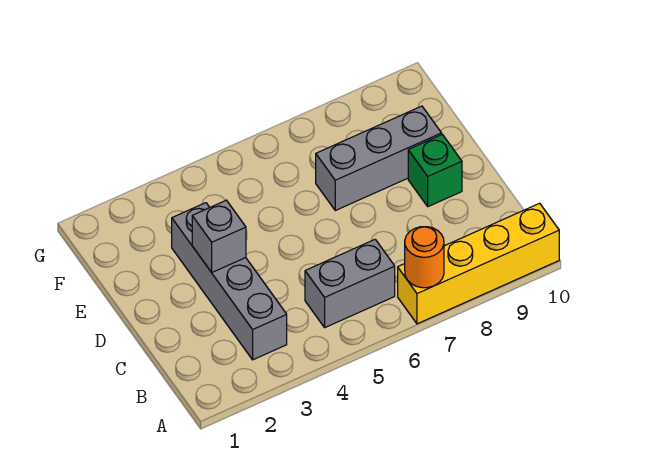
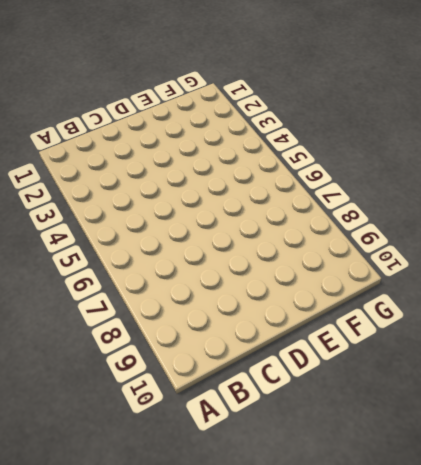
none -> yellow brick A7:A10 level 1
none -> grey brick B3:E3 level 1

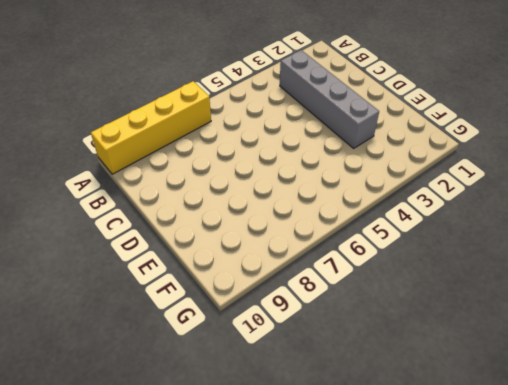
none -> grey brick B5:B6 level 1
none -> green brick D9 level 1

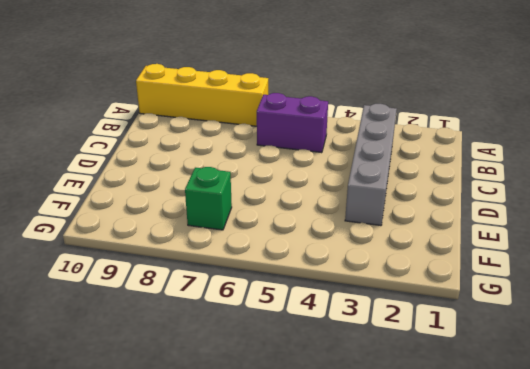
purple brick B5:B6 level 1 -> grey brick B5:B6 level 1
green brick F7 level 1 -> green brick D9 level 1
none -> grey brick E7:E9 level 1
none -> orange round brick A7 level 2

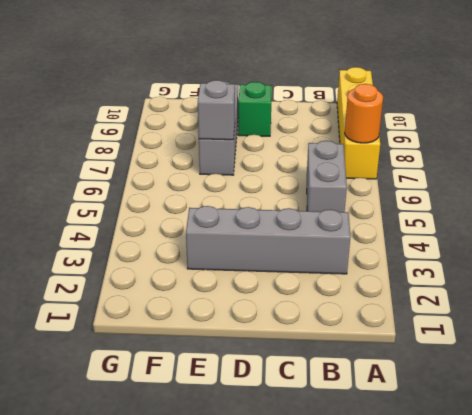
grey brick E7 level 2 -> grey brick D3 level 2

